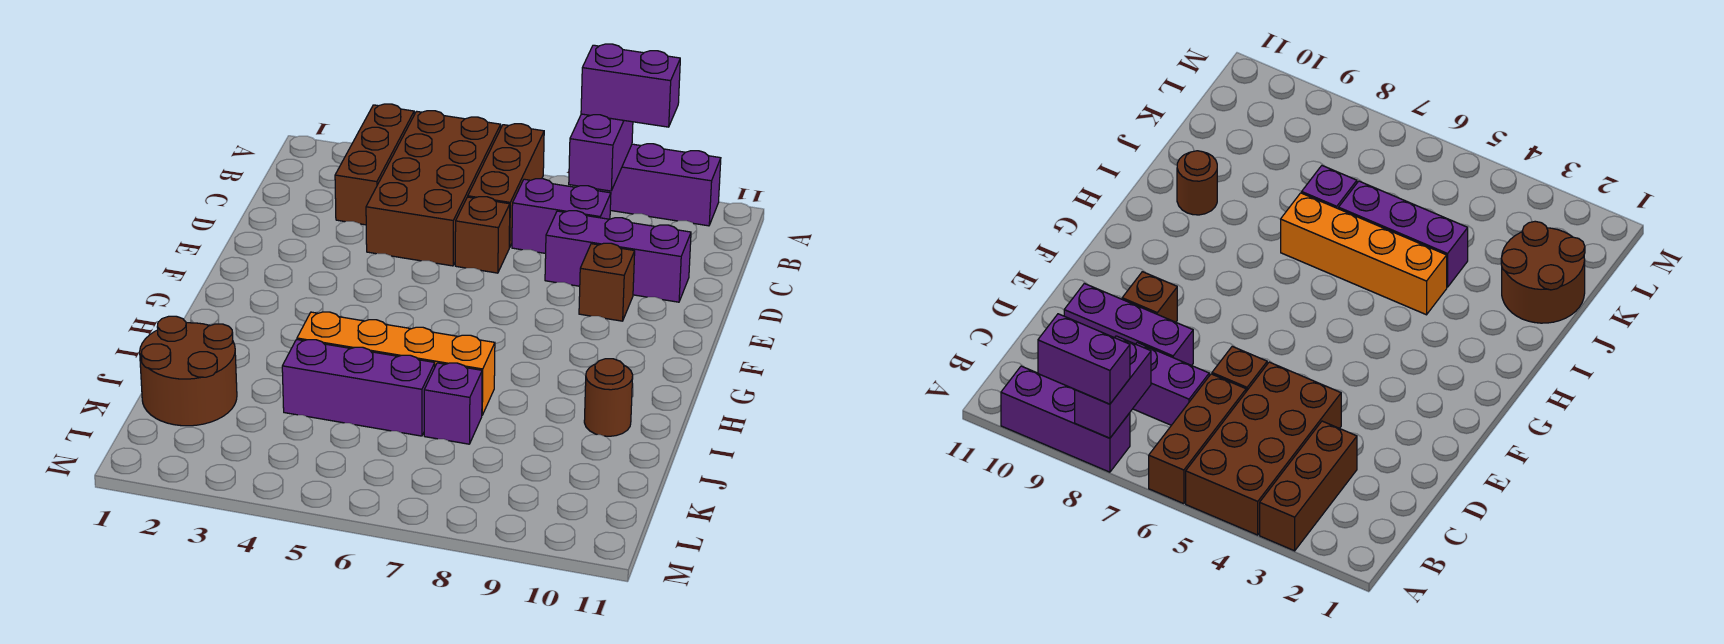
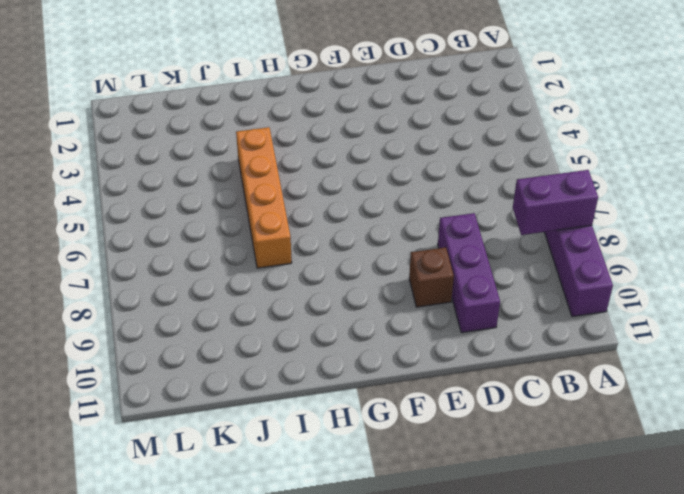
none -> brown brick A3:C3 level 1
none -> brown brick A4:D5 level 1
none -> brown brick A6:C6 level 1

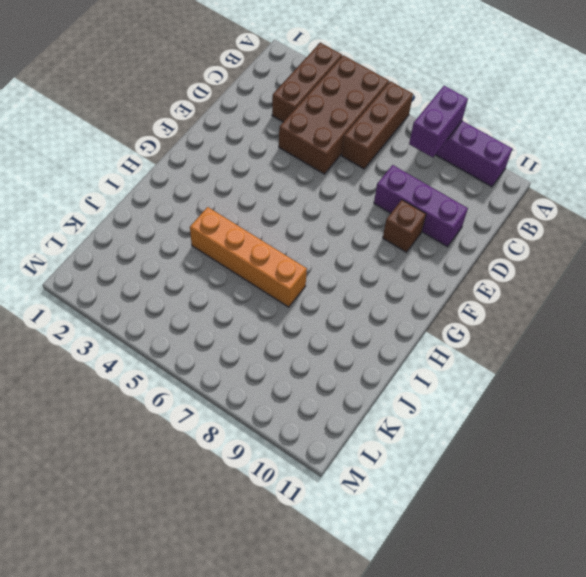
none -> purple brick C7:C8 level 1
none -> brown brick D6 level 1
none -> brown round brick I10 level 1

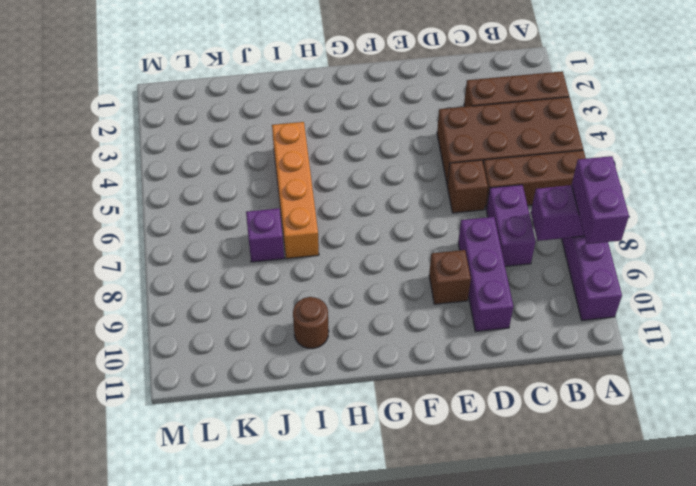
none -> brown round brick J1:K2 level 1
none -> purple brick J4:J6 level 1

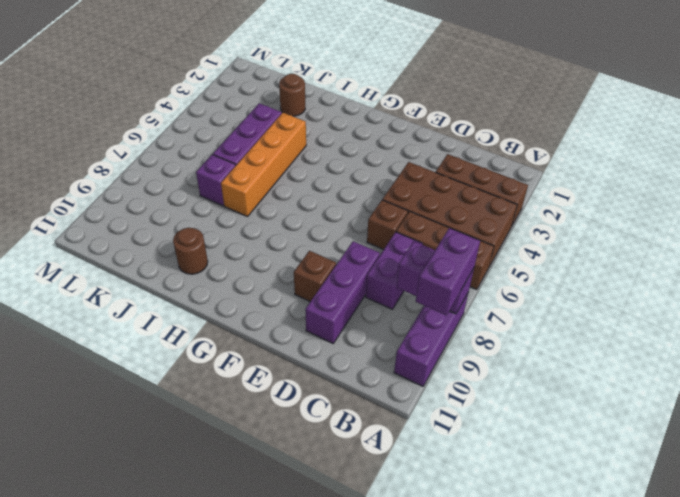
brown round brick J2 level 1 -> brown round brick J1:K2 level 1

